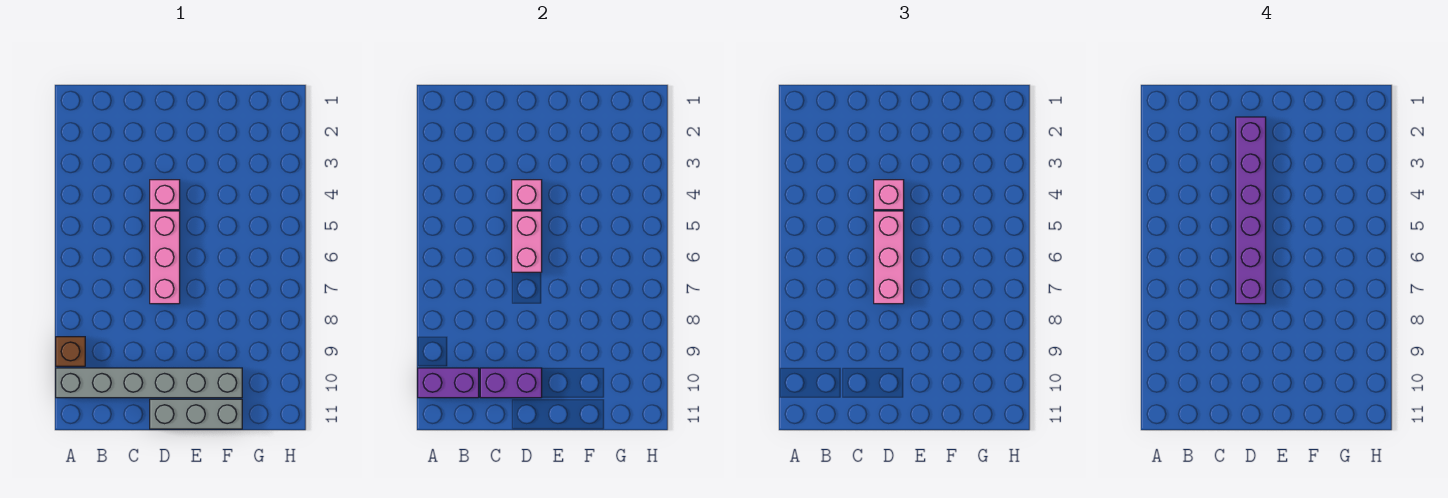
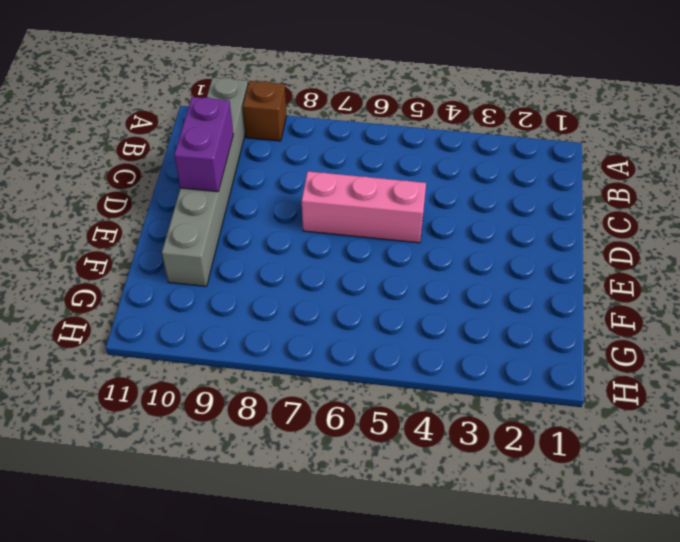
none -> pink brick D4 level 1
none -> grey brick D11:F11 level 1
none -> purple brick A10:B10 level 2

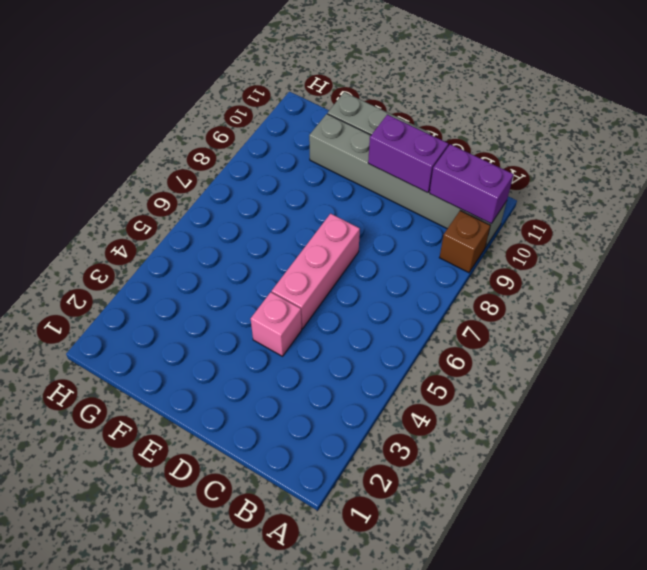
none -> pink brick D4 level 2
none -> pink brick D5:D6 level 2
none -> pink brick D4 level 3

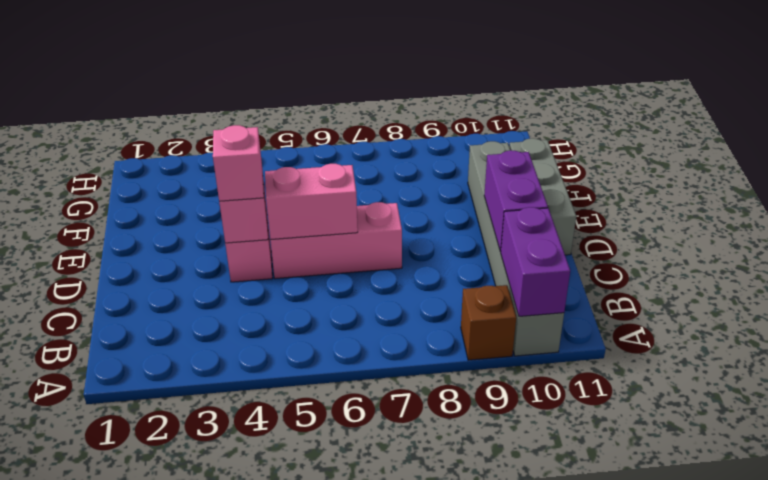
none -> pink brick D5:D7 level 3
none -> purple brick D2:D7 level 4

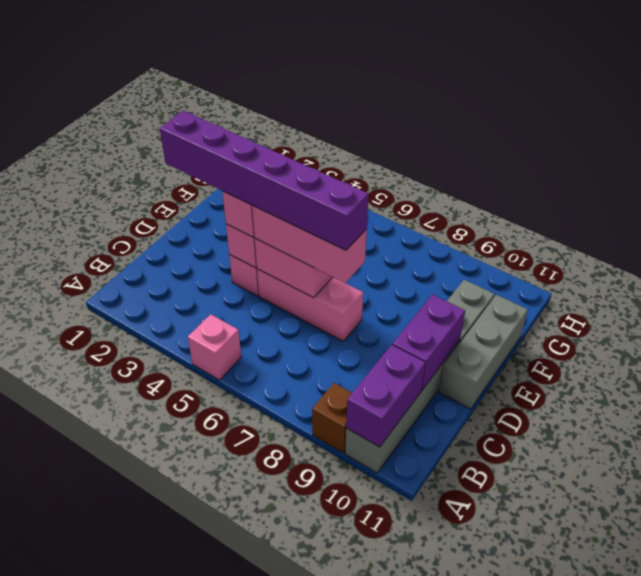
pink brick A5 level 1 -> none

